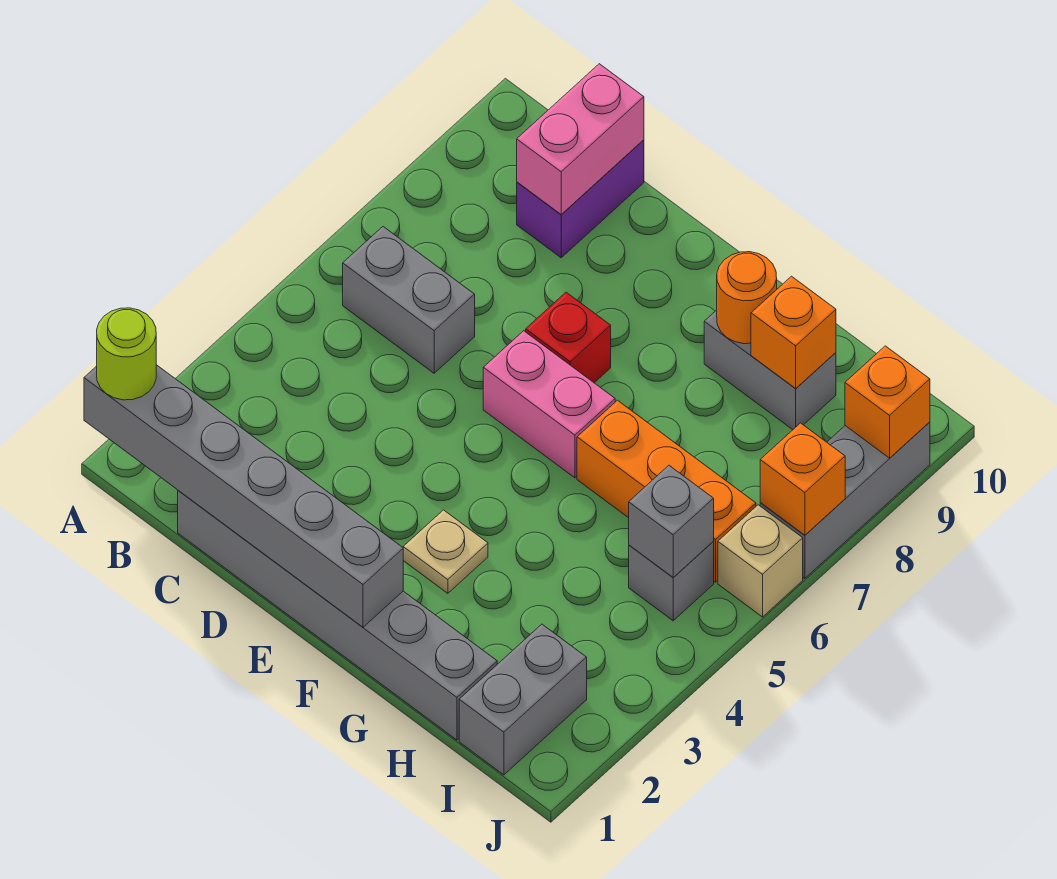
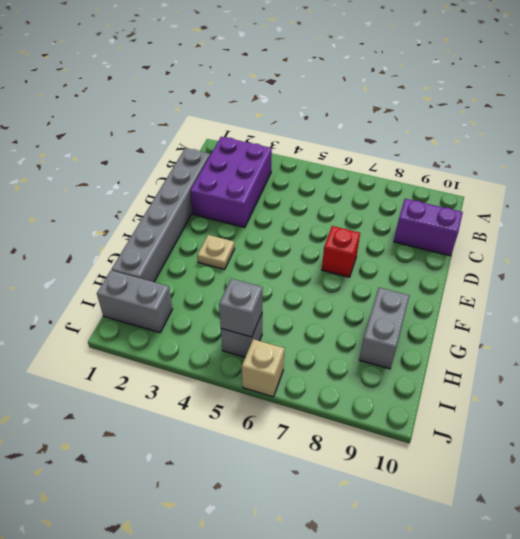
purple brick B2:D3 level 1 -> none
none -> grey brick B6:C6 level 1
none -> pink brick E6:F6 level 1
none -> orange brick G6:I6 level 1

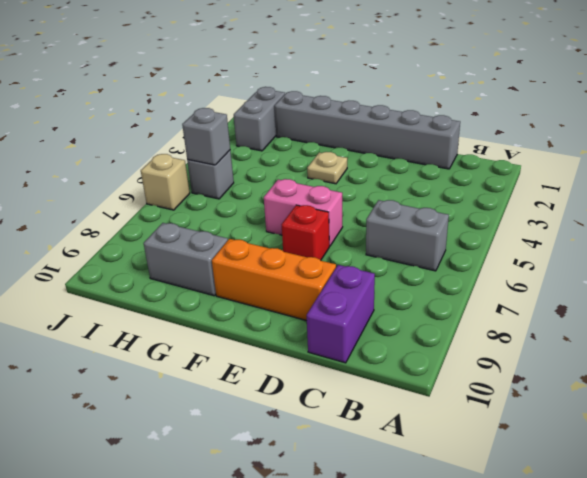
orange brick D9:F9 level 1 -> orange brick G6:I6 level 1
none -> grey brick J7:J9 level 1
none -> grey brick A1:F1 level 2
none -> pink brick C9:C10 level 2

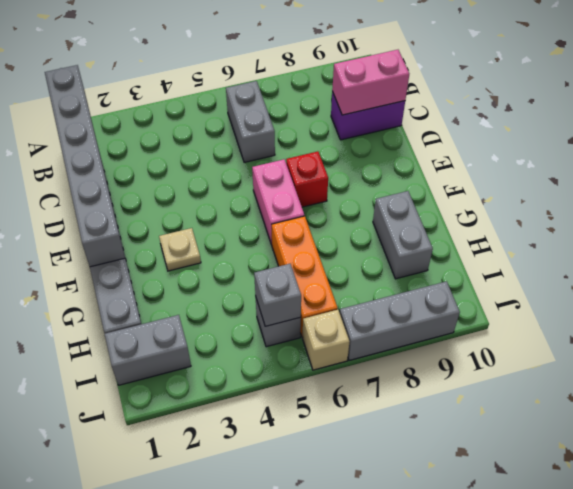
none -> orange round brick G9 level 2
none -> orange brick H9 level 2
none -> orange brick J7 level 2

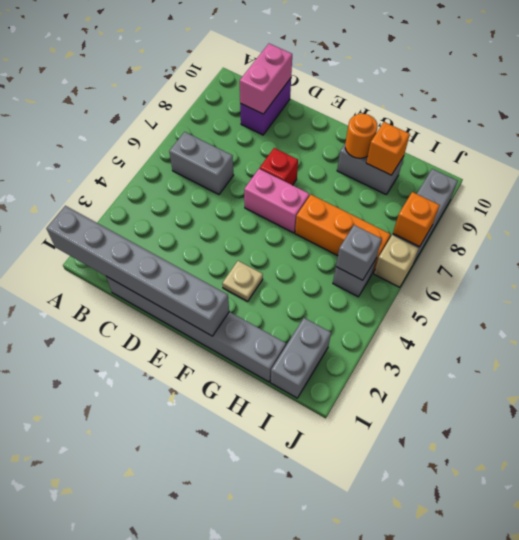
none -> orange brick J9 level 2
none -> lime round brick A1 level 3

